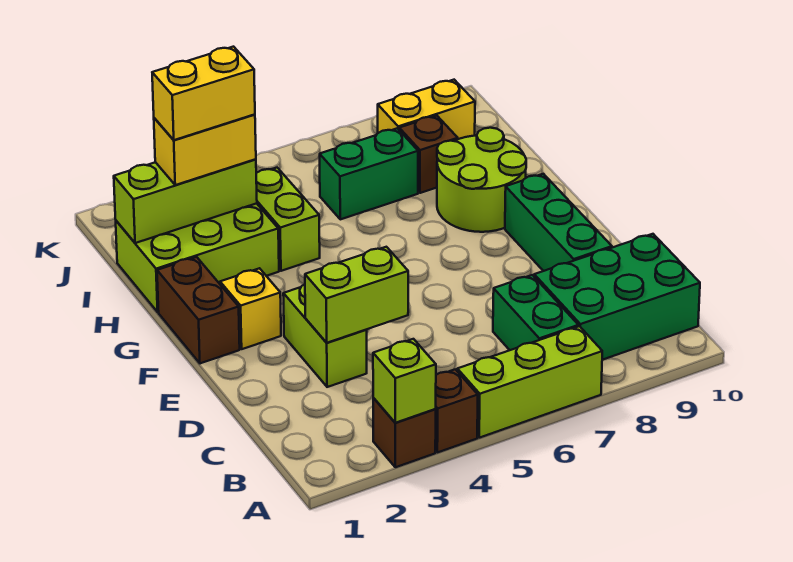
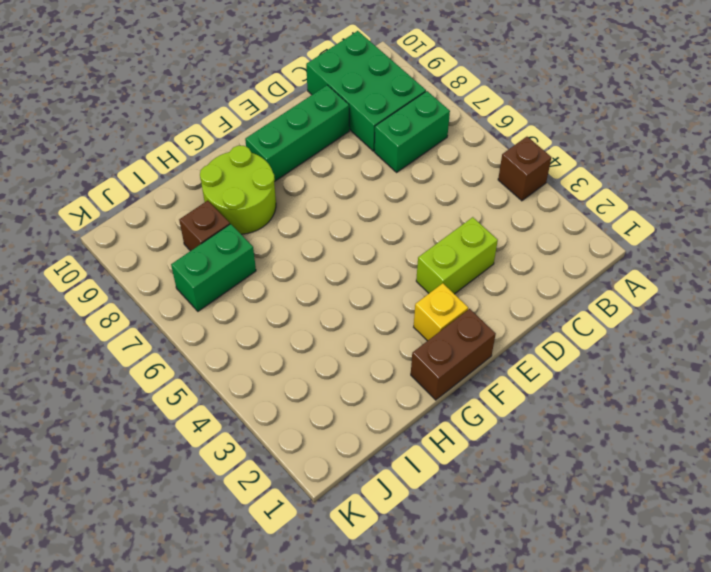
green brick I7:J7 level 1 -> green brick I6:I7 level 1
none -> brown brick A3 level 1
none -> lime brick A5:A7 level 1
none -> lime brick H1:I3 level 1

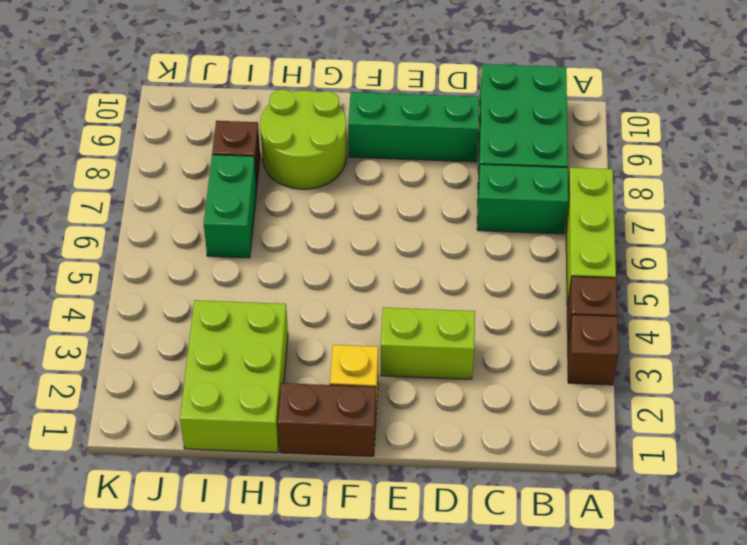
none -> lime brick H4:I4 level 1
none -> yellow brick J8:J9 level 1
none -> lime brick A3 level 2

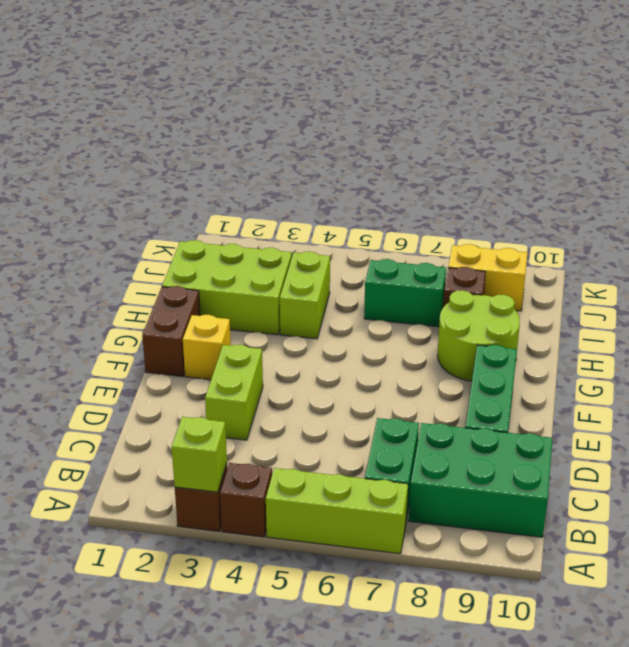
none -> lime brick D3:D4 level 2
none -> lime brick I1:I3 level 2
none -> yellow brick I2:I3 level 3

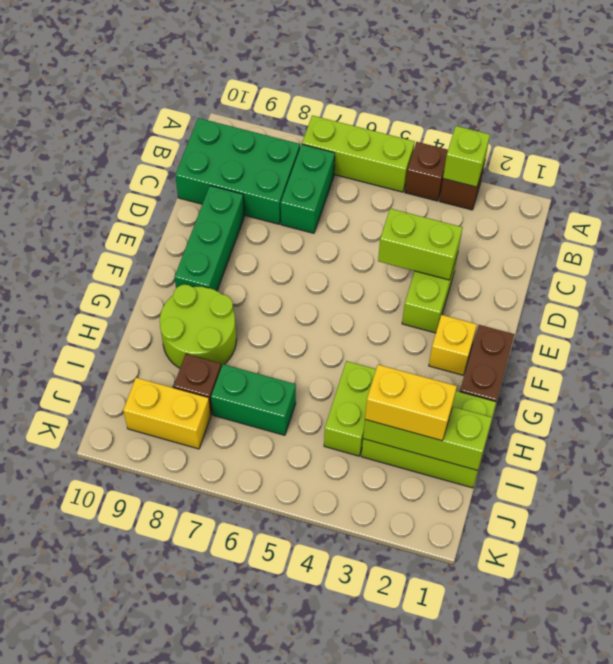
none -> yellow brick I2:I3 level 4

